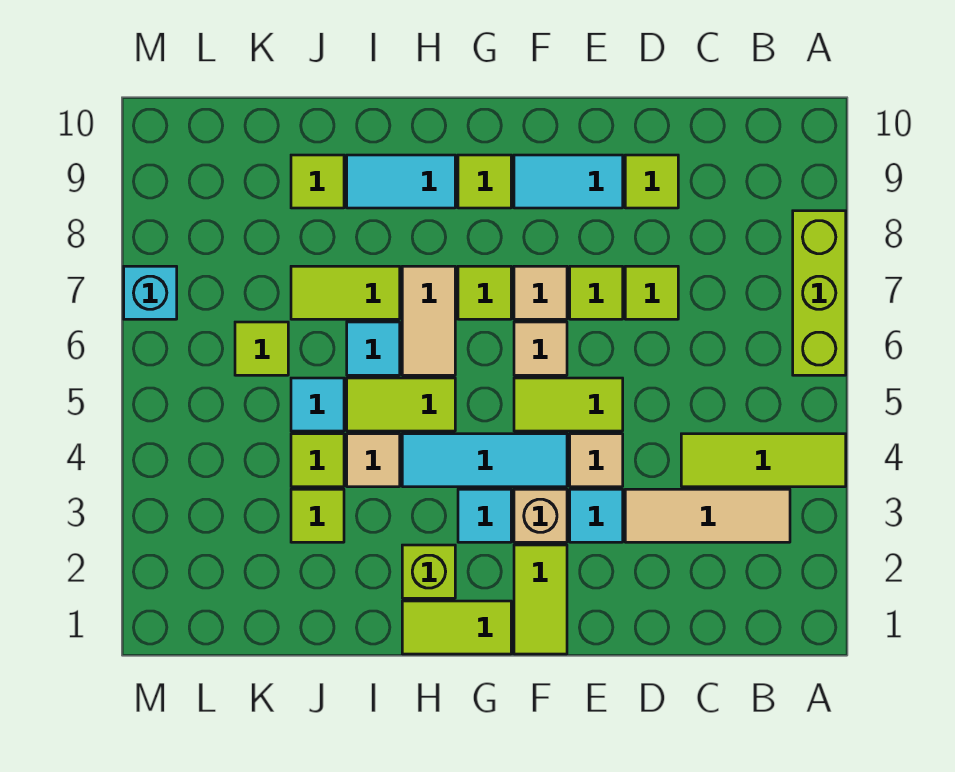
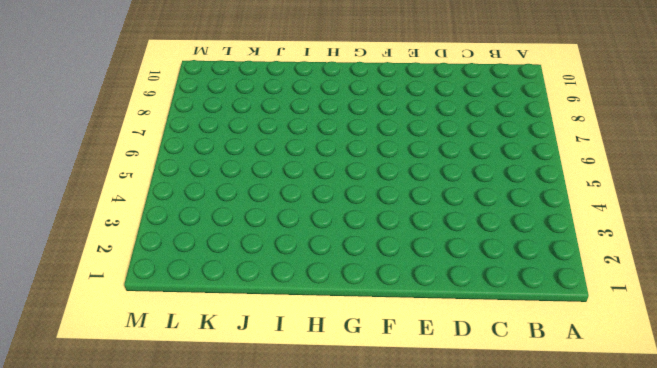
none -> lime tile A4:C4 level 1
none -> lime brick A6:A8 level 1
none -> tan tile B3:D3 level 1
none -> lime tile D7 level 1

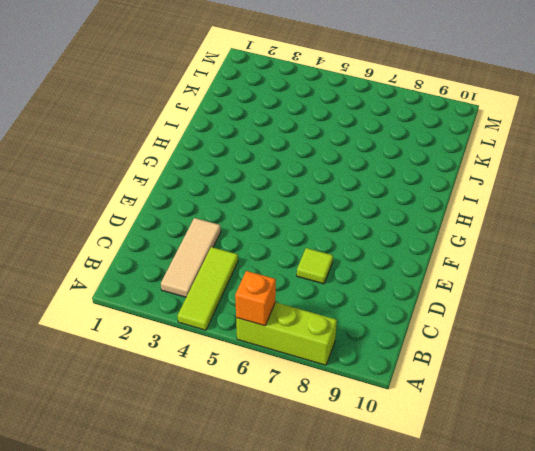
orange brick A6 level 2 -> none
none -> lime tile D9 level 1
none -> cyan tile E3 level 1
none -> tan tile E4 level 1
none -> lime tile E5:F5 level 1

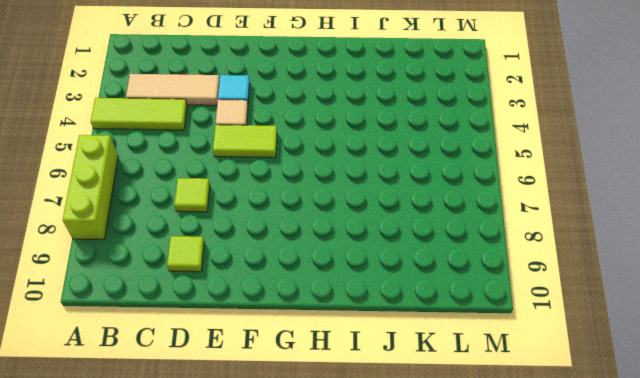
none -> lime tile E7 level 1
none -> cyan tile E9:F9 level 1
none -> lime tile F1:F2 level 1
none -> tan brick F3 level 1

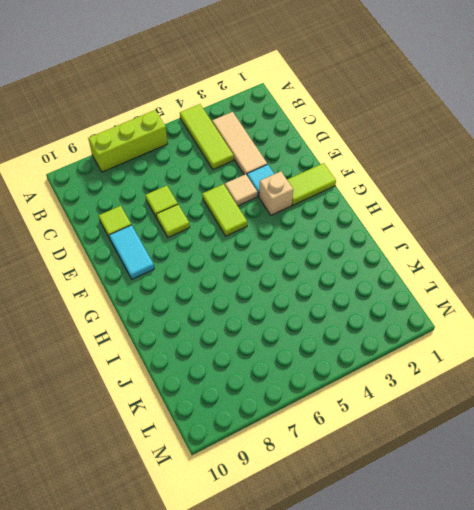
none -> cyan tile F4:H4 level 1
none -> tan tile F6 level 1
none -> tan tile F7 level 1
none -> lime tile G1:H1 level 1

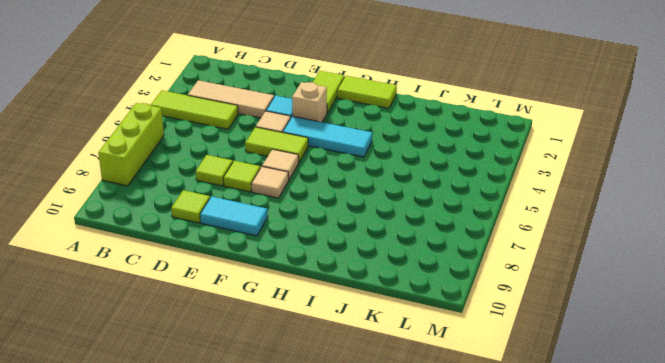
none -> cyan tile G3 level 1
none -> lime tile G7 level 1
none -> lime tile G9 level 1
none -> lime brick H2 level 1

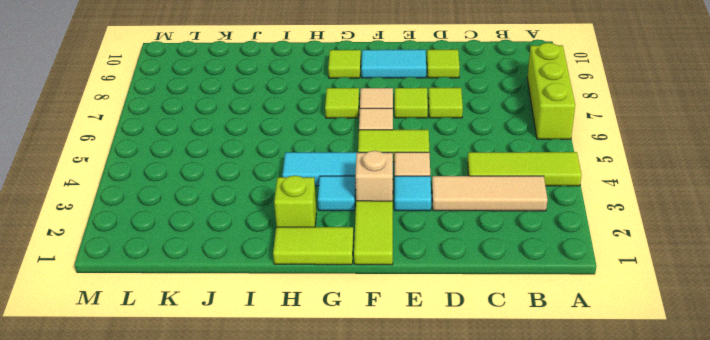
none -> lime tile H5:I5 level 1
none -> tan tile H6:H7 level 1
none -> cyan tile H9:I9 level 1
none -> tan tile I4 level 1

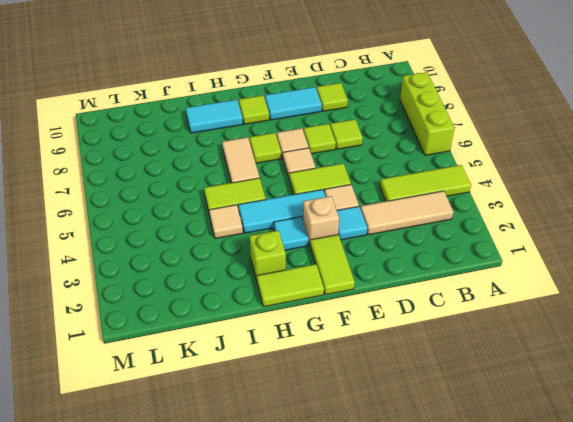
none -> cyan tile I6 level 1
none -> lime tile I7:J7 level 1
none -> lime tile J3 level 1
none -> lime tile J4 level 1

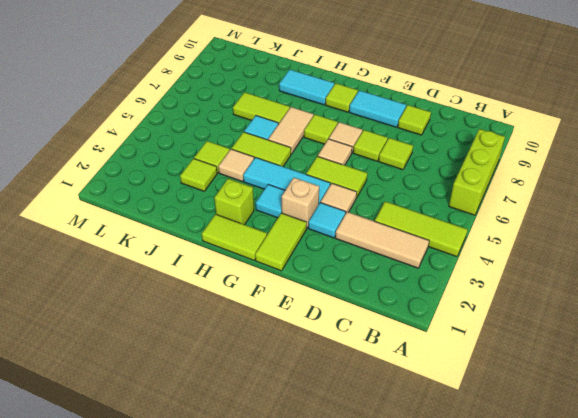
none -> cyan tile J5 level 1
none -> lime tile J9 level 1
none -> lime tile K6 level 1
none -> cyan brick M7 level 1

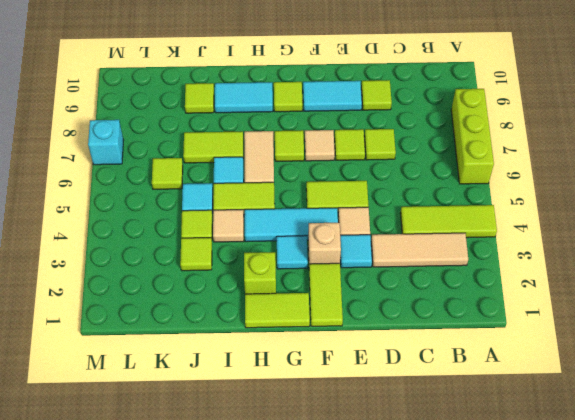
none -> tan tile F6 level 1

